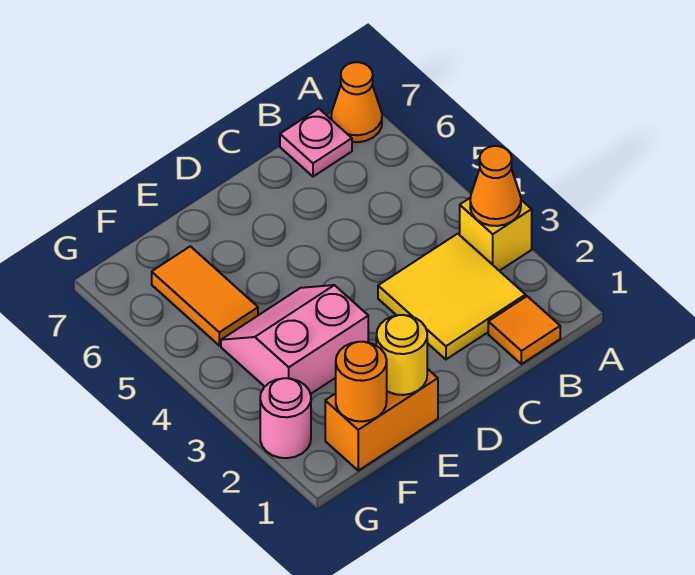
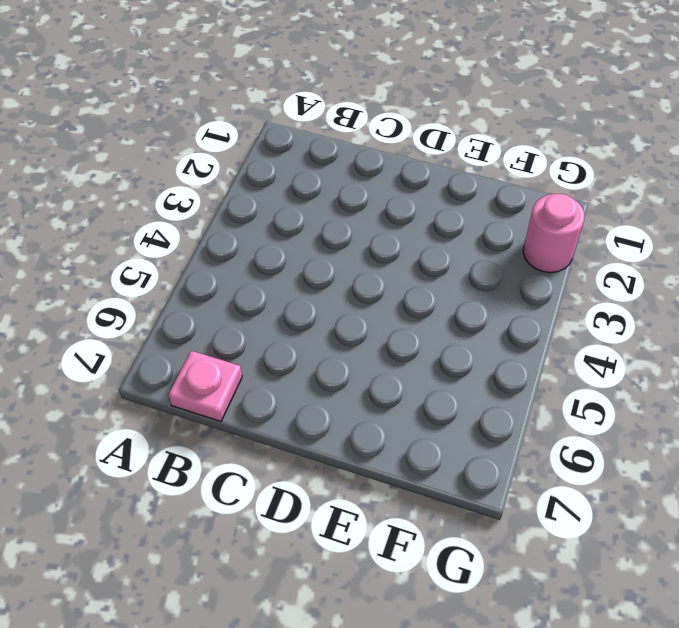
none -> yellow brick A3 level 1
none -> orange cone A7 level 1
none -> orange tile B1 level 1

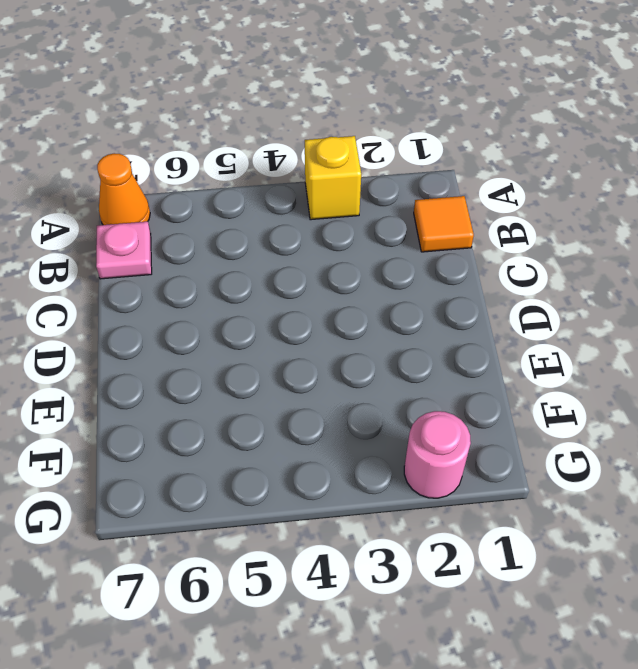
none -> yellow tile B2:C3 level 1
none -> orange brick E1:F1 level 1
none -> pink slope E3:F4 level 1 top 3

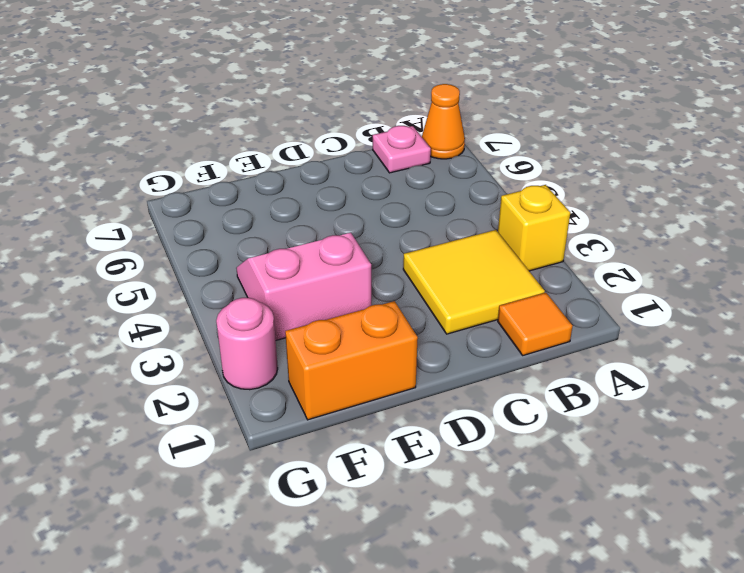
none -> orange tile F5:F6 level 1
none -> orange cone A3 level 2
none -> yellow round brick E1 level 2

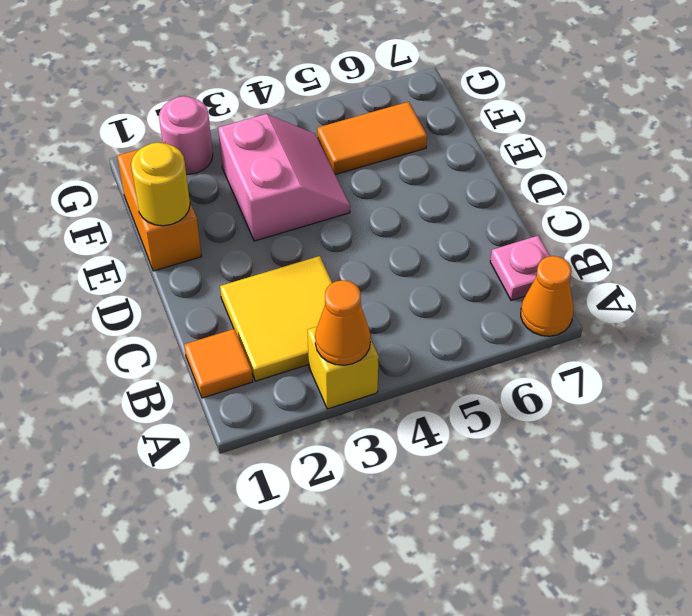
none -> orange round brick F1 level 2

